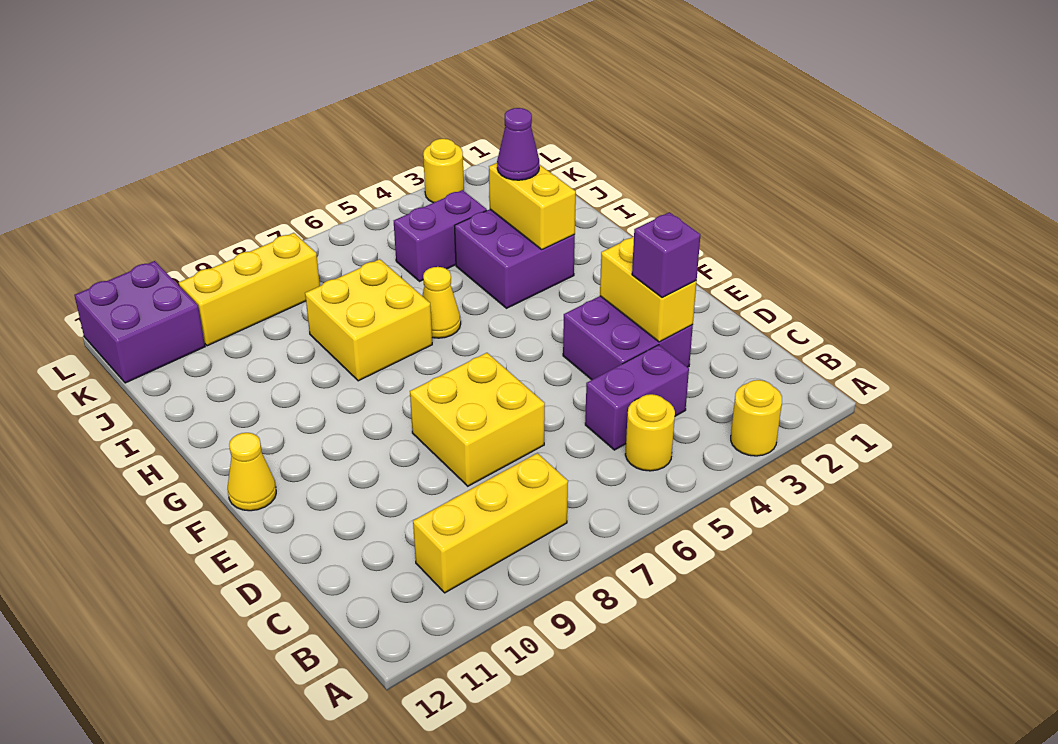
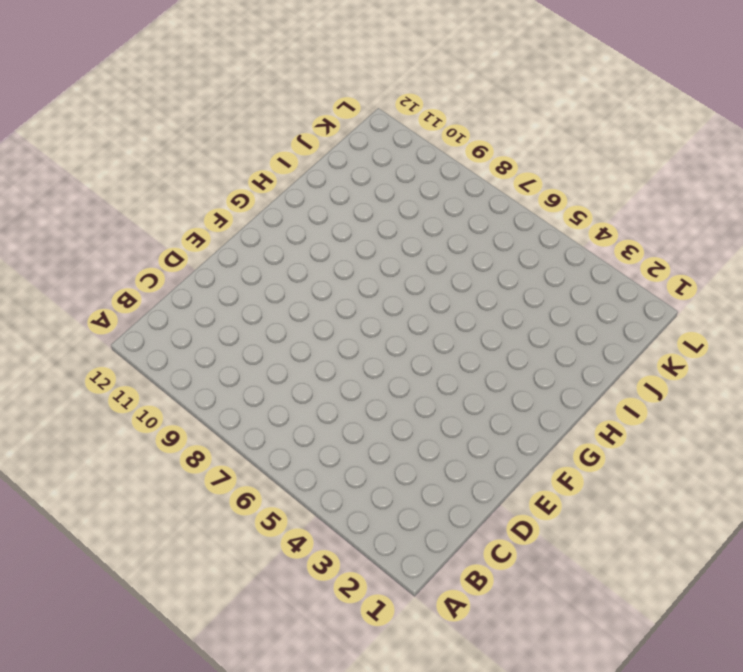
none -> yellow round brick A3 level 1
none -> yellow round brick B5 level 1
none -> yellow brick B8:B10 level 1

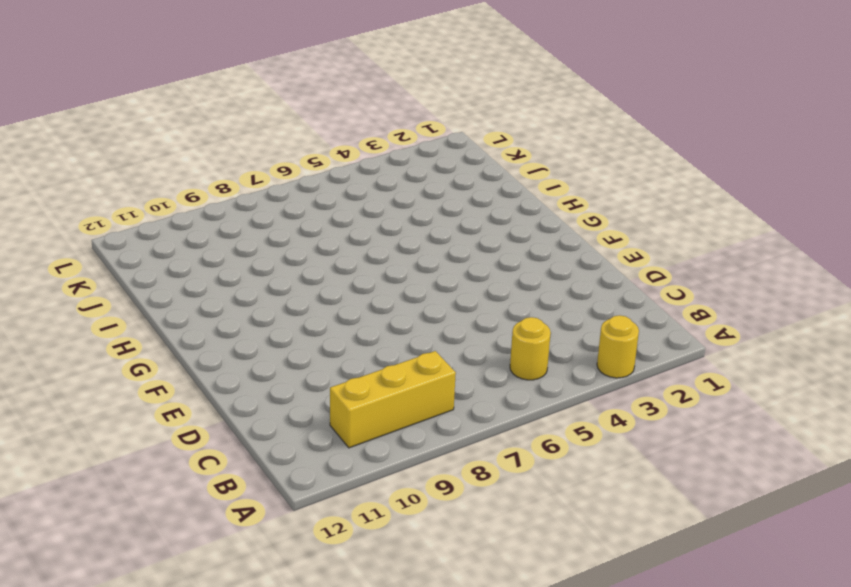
none -> purple brick C4:C5 level 1
none -> purple brick D3:E4 level 1
none -> yellow brick D7:E8 level 1

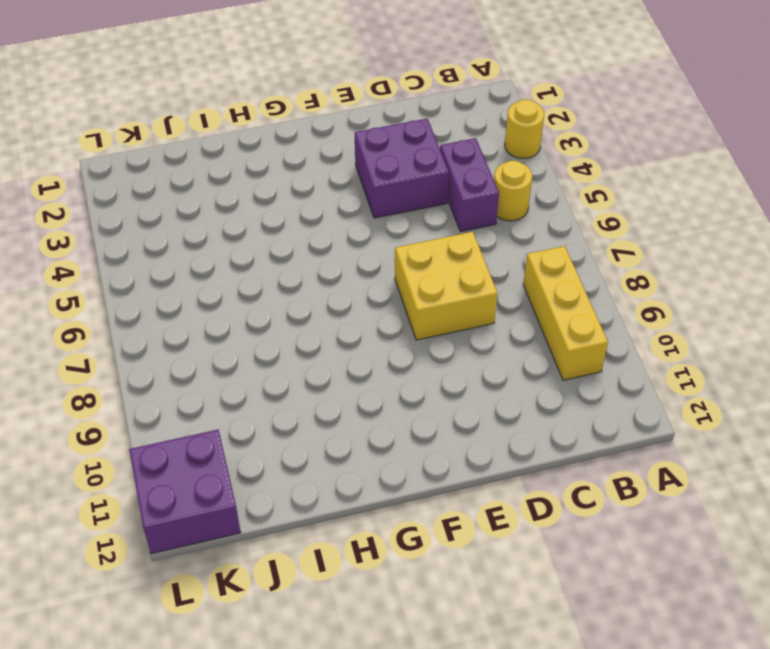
none -> yellow cone F12 level 1
none -> purple brick H3:I4 level 1
none -> yellow cone H6 level 1

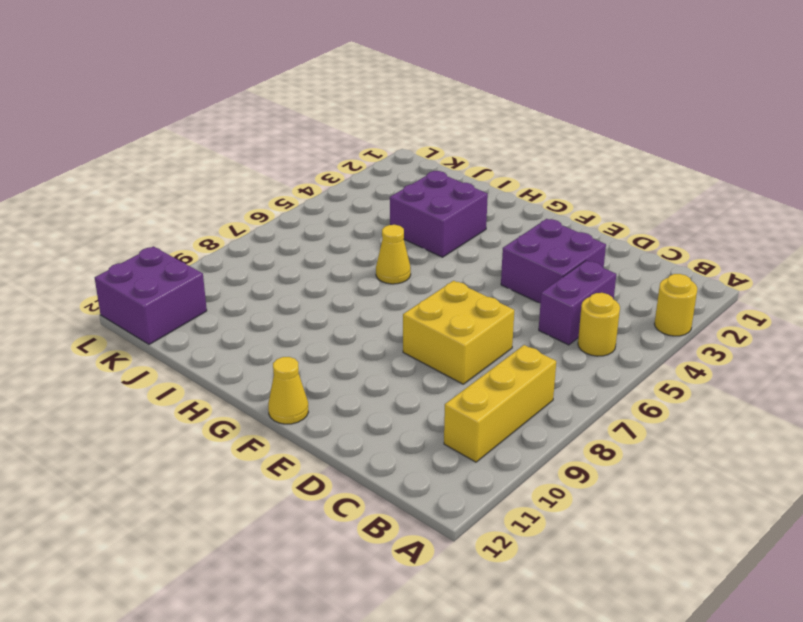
none -> yellow brick H7:I8 level 1
none -> purple brick J4:J5 level 1
none -> yellow brick K8:K10 level 1

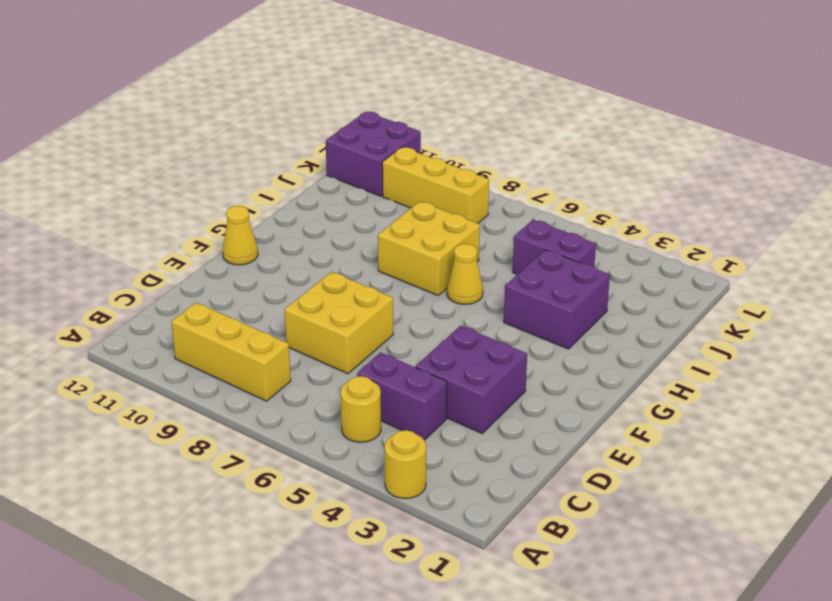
none -> yellow round brick L3 level 1
none -> yellow brick D3:E3 level 2
none -> yellow brick H3:I3 level 2

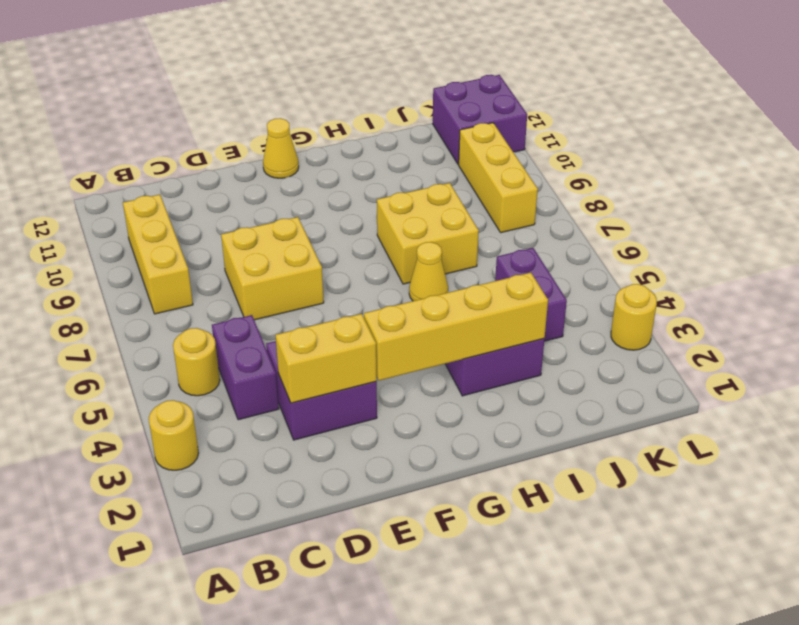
yellow brick F3:I3 level 2 -> yellow brick H3:I3 level 2
none -> purple brick D3 level 3
none -> purple cone I3 level 3

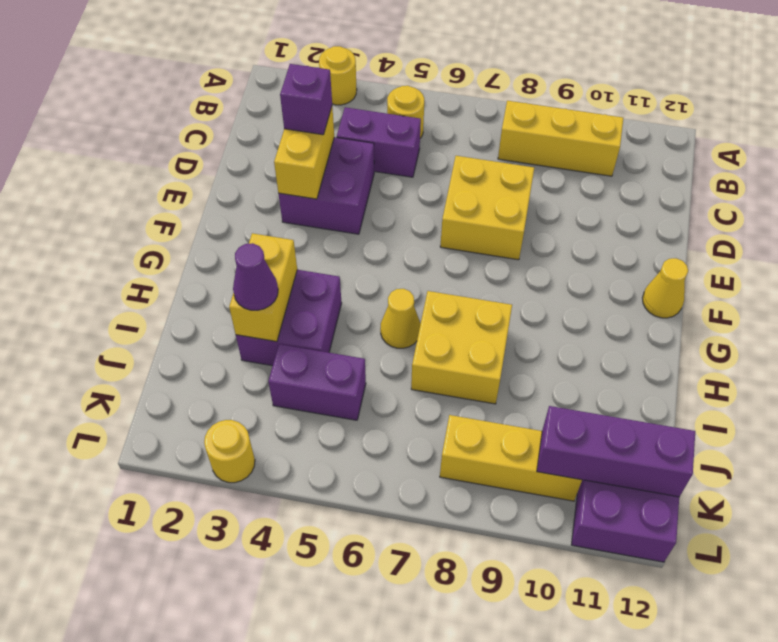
purple brick K10:K12 level 2 -> none

